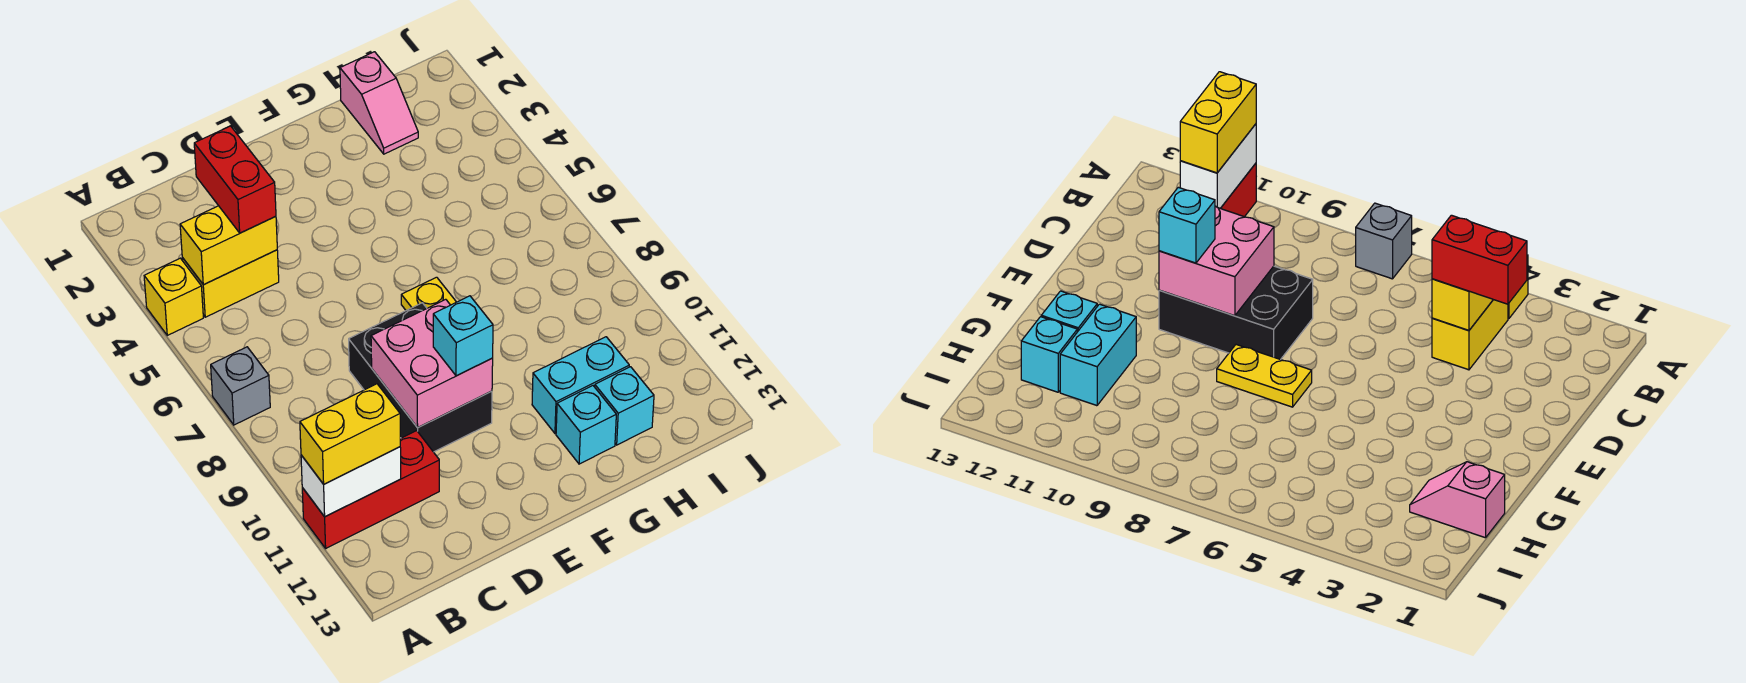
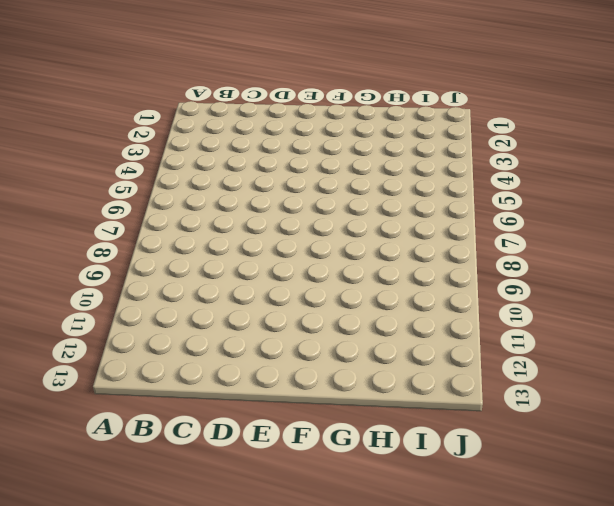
none -> yellow brick A4 level 1
none -> grey brick A7 level 1
none -> red brick A11:C11 level 1

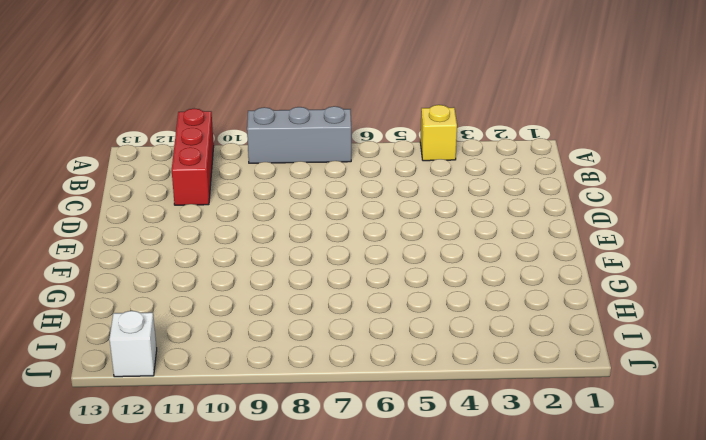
grey brick A7:A9 level 1 -> grey brick A7 level 1
white brick J12 level 1 -> none
none -> yellow brick B4:C4 level 1
none -> black brick D8:E10 level 1
none -> yellow plate F7:F8 level 1

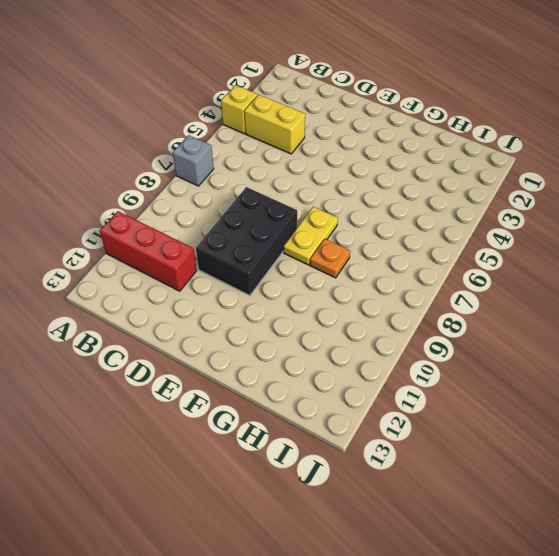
orange plate G8 level 1 -> none
none -> cyan brick G11:H11 level 1
none -> cyan brick G12 level 1
none -> pink slope H1:H2 level 1 top 1

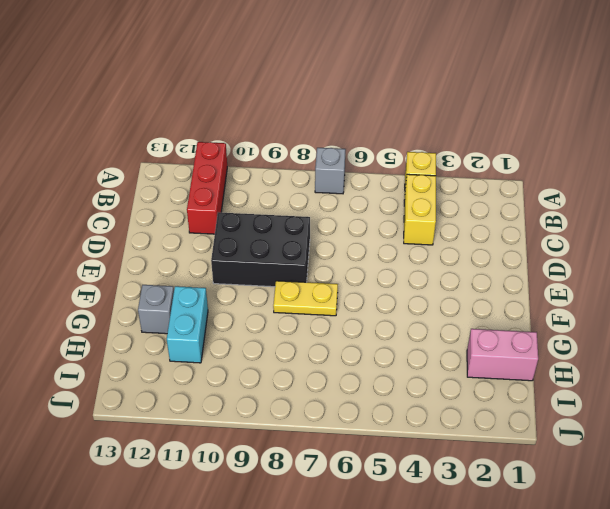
grey brick G12 level 1 -> cyan brick G12 level 1
pink brick H1:H2 level 1 -> pink slope H1:H2 level 1 top 1
none -> cyan brick H12 level 1
none -> white brick A11:B11 level 2
none -> yellow brick B4:C4 level 2

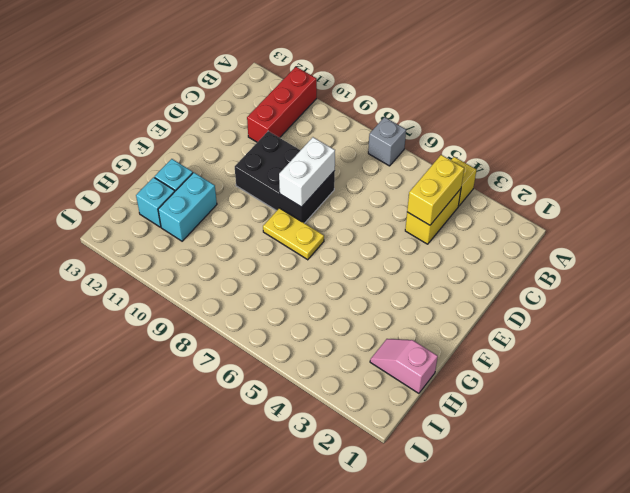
white brick D8:E8 level 2 -> white brick A11:B11 level 2
none -> pink brick D9:E10 level 2
none -> yellow brick A11:B11 level 3
none -> red brick C3:C4 level 3

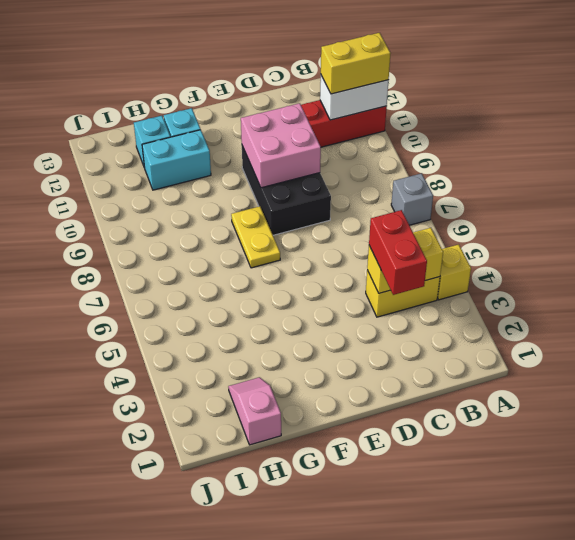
none -> cyan brick E10 level 3

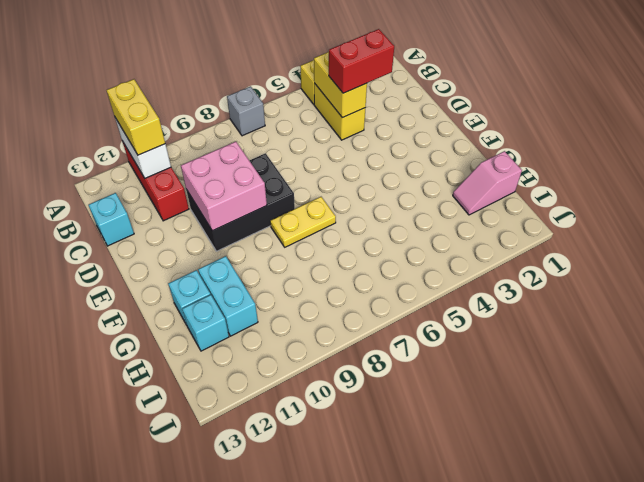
cyan brick C13 level 1 -> cyan brick E10 level 3

